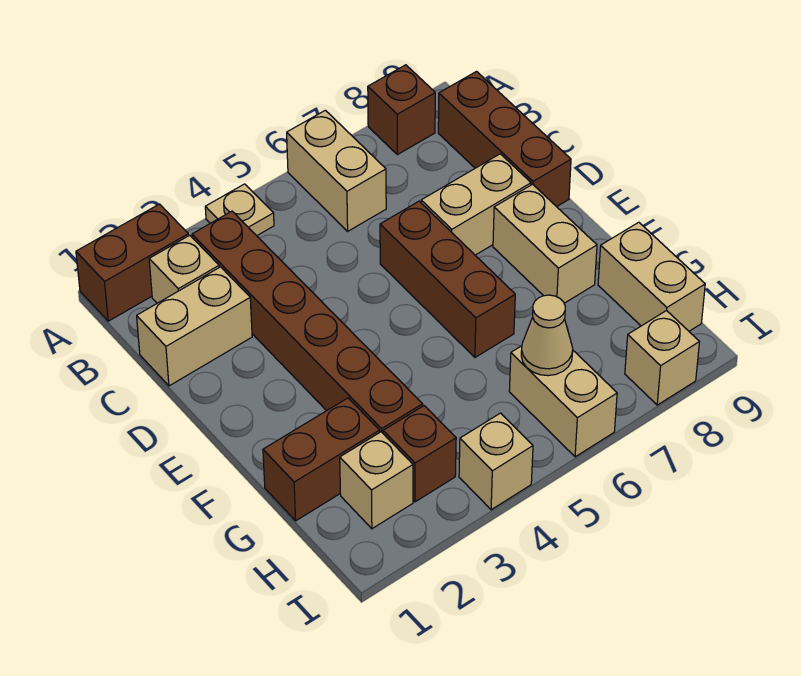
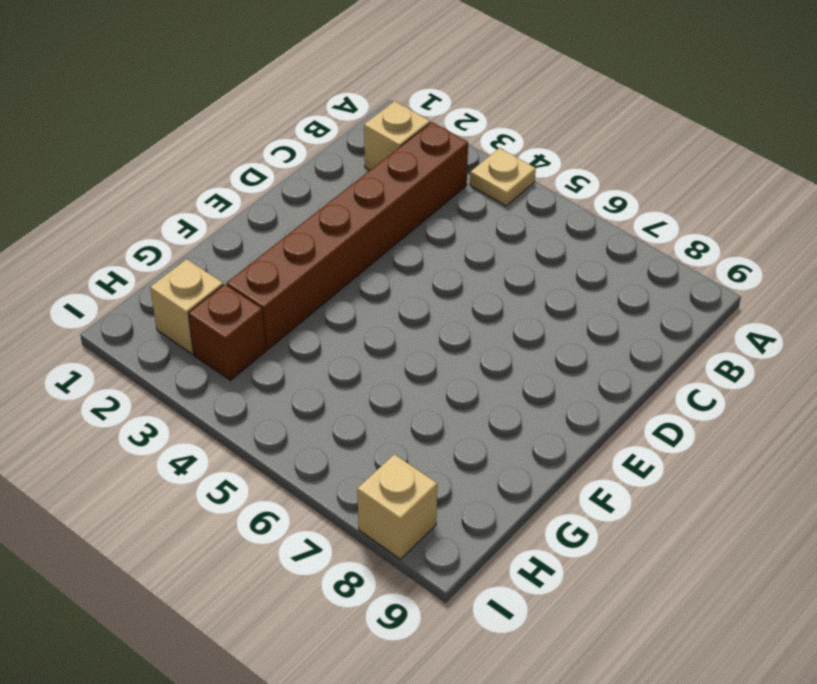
none -> brown brick A1:A2 level 1
none -> tan brick A6:B6 level 1
none -> brown brick A8 level 1

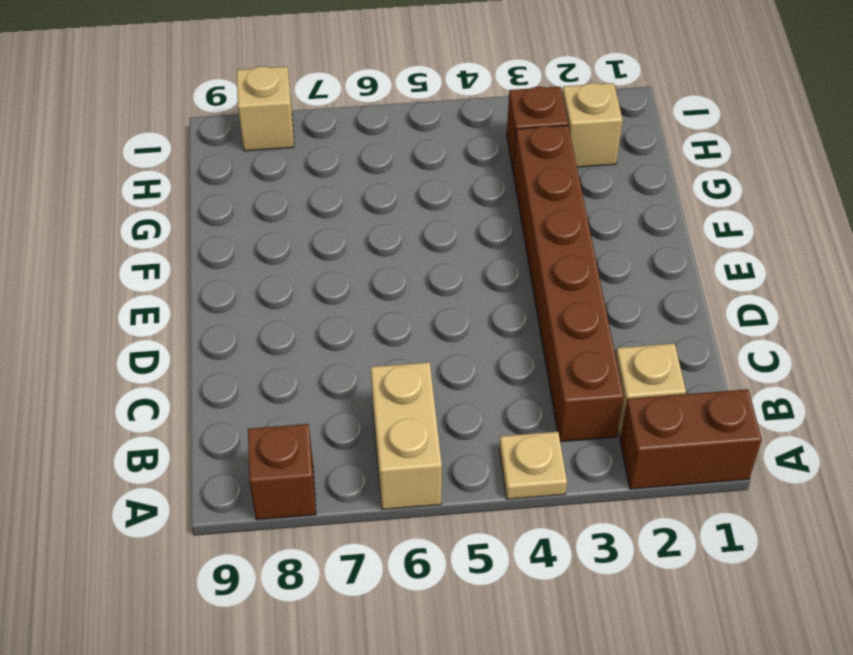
none -> brown brick B9:D9 level 1
none -> tan brick C1:C2 level 1
none -> brown brick D6:F6 level 1

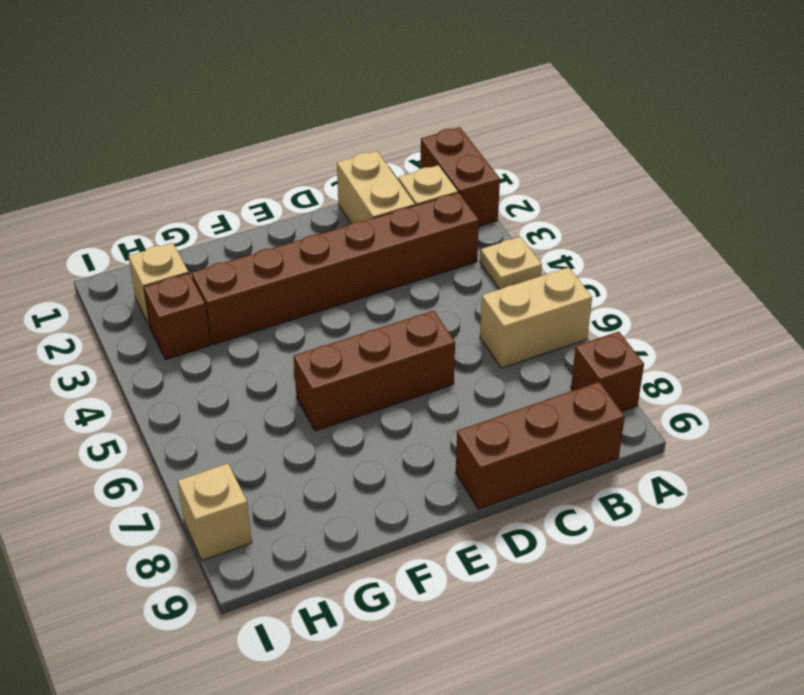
none -> tan brick D7:D8 level 1
none -> tan brick E8:F8 level 1
none -> brown brick G1:G2 level 1

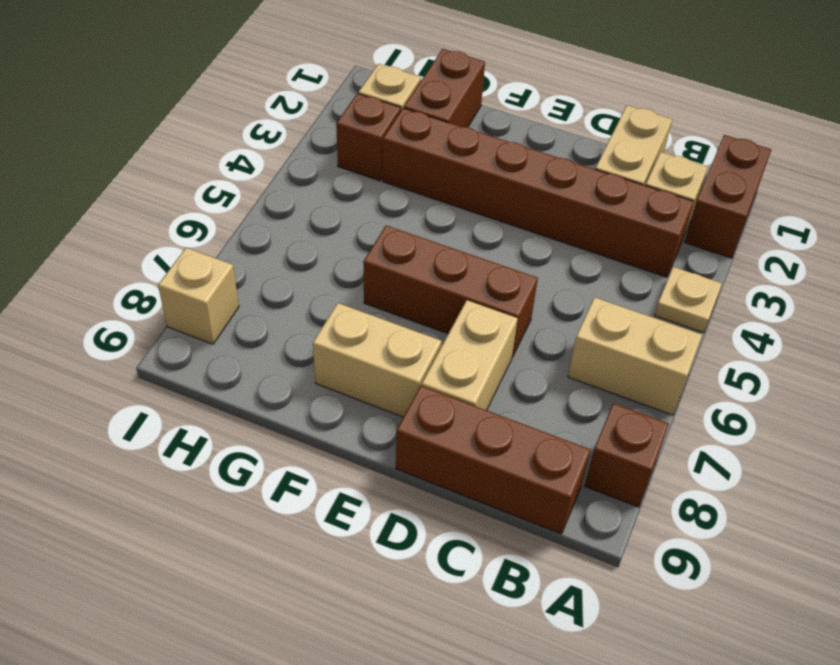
none -> tan brick G9:H9 level 1
none -> tan brick H6:I6 level 1
none -> tan brick I4 level 1

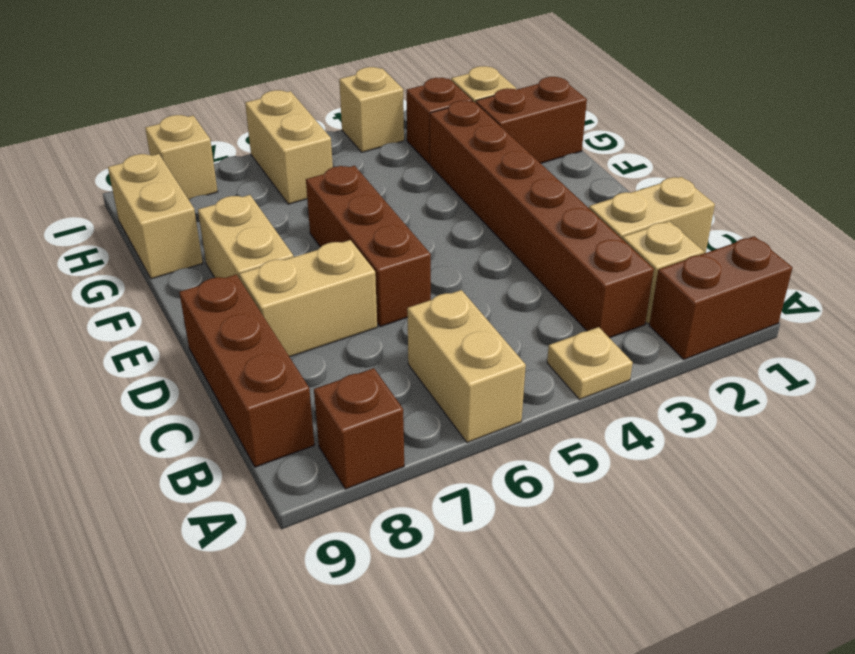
none -> tan cone H6 level 2

